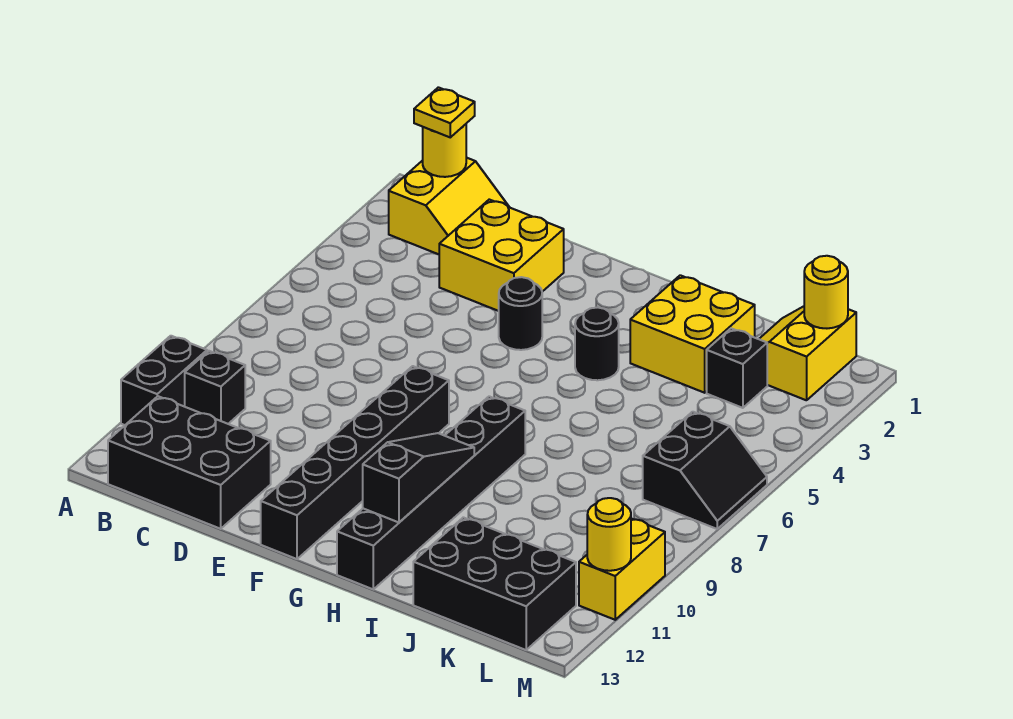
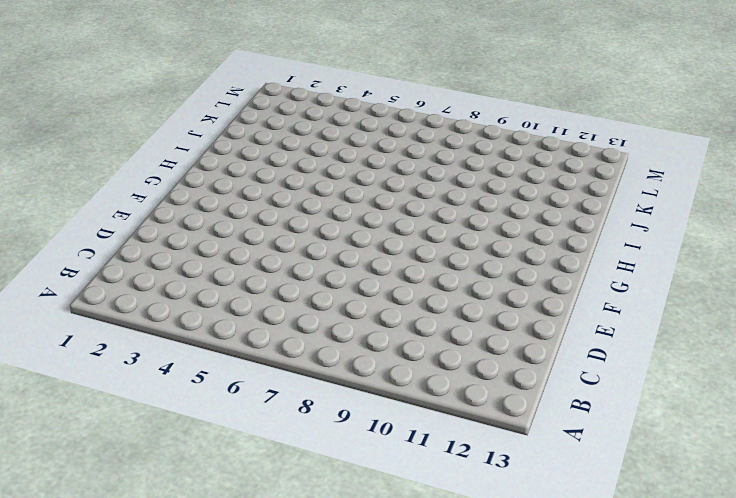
none -> black brick A10:A11 level 1
none -> yellow slope B1:C2 level 1 top B
none -> black brick B10 level 1

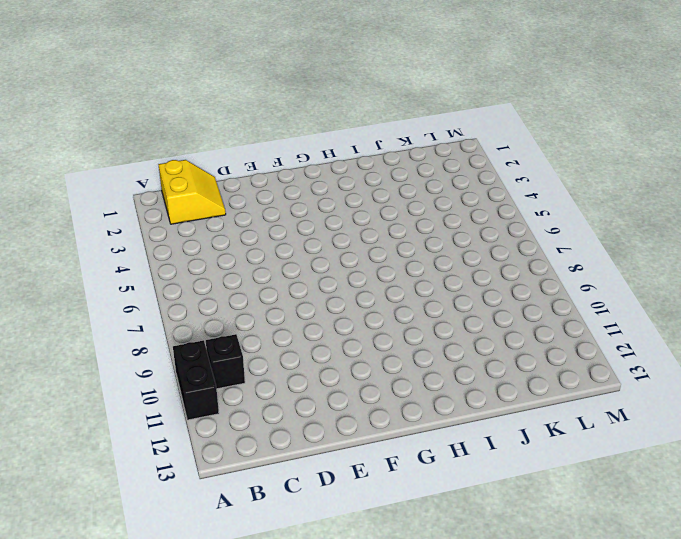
none -> black brick B12:D13 level 1
none -> yellow brick D2:E3 level 1
none -> black round brick F4 level 1

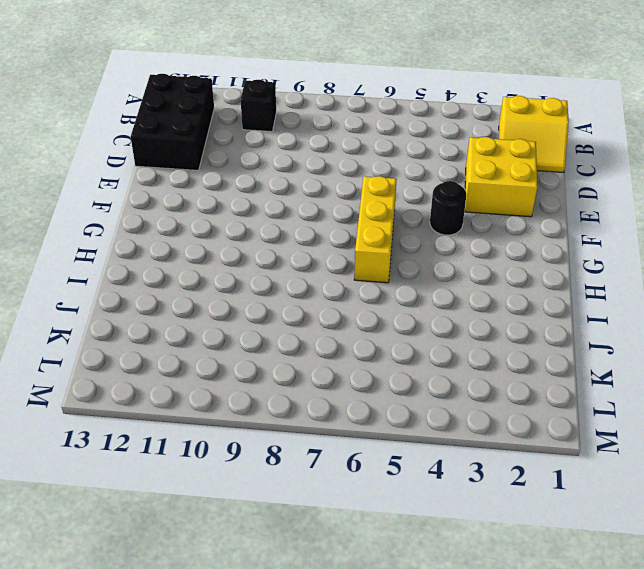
yellow brick F6:H6 level 1 -> none
none -> black brick A10:A11 level 1
none -> black brick F8:F13 level 1
none -> black round brick H4 level 1

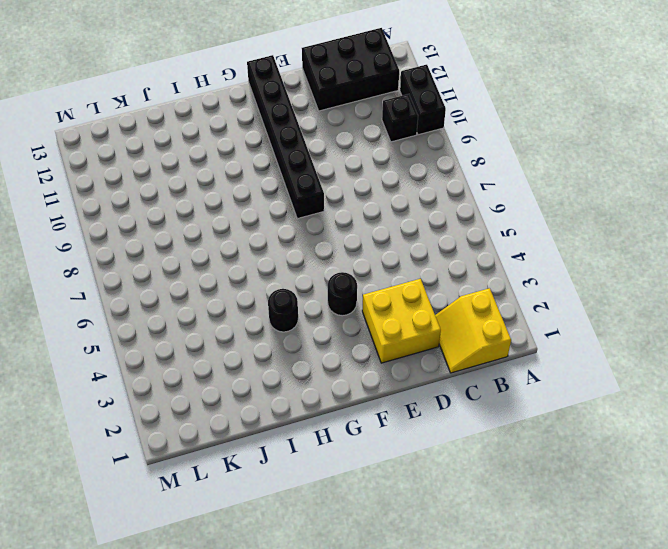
none -> black brick H8:H13 level 1
none -> yellow brick I2:J3 level 1
none -> black brick J12:L13 level 1

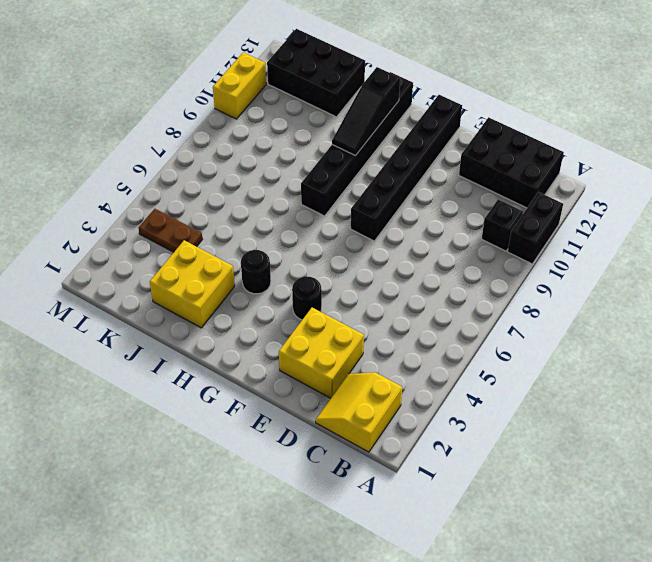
brown plate K4:L4 level 1 -> none
none -> yellow slope K1:L2 level 1 top L
none -> black brick K3 level 1
none -> black slope L6:M7 level 1 top L

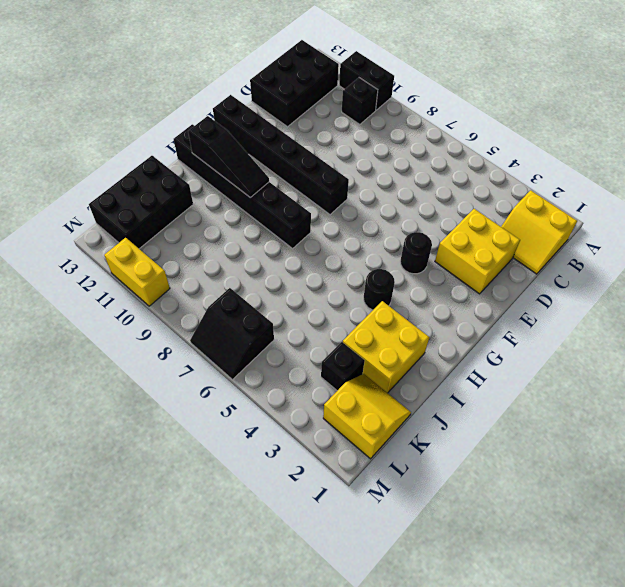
none -> yellow round brick B1 level 2
none -> yellow round brick L1 level 2
none -> yellow round brick M11 level 2

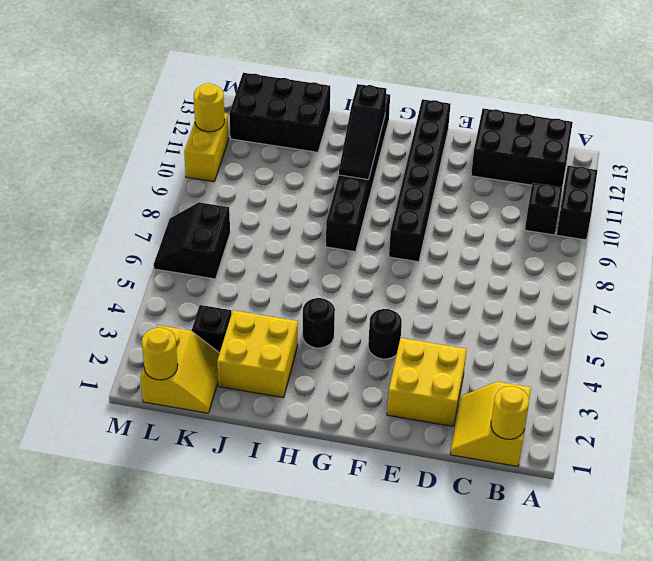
none -> yellow plate B1 level 3

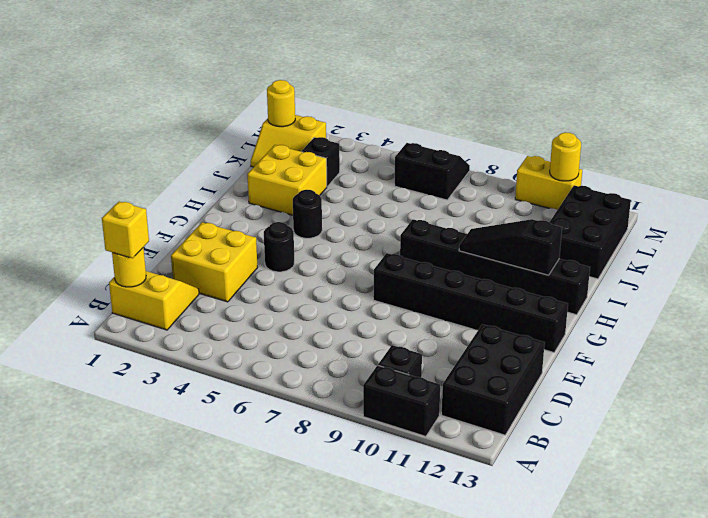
yellow brick B1 level 3 -> yellow plate B1 level 3

